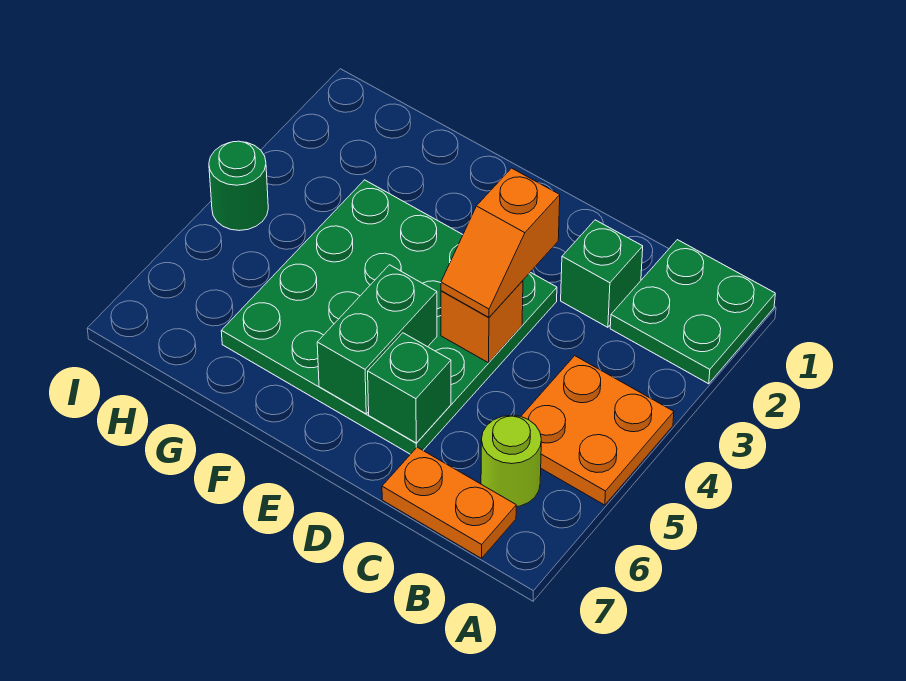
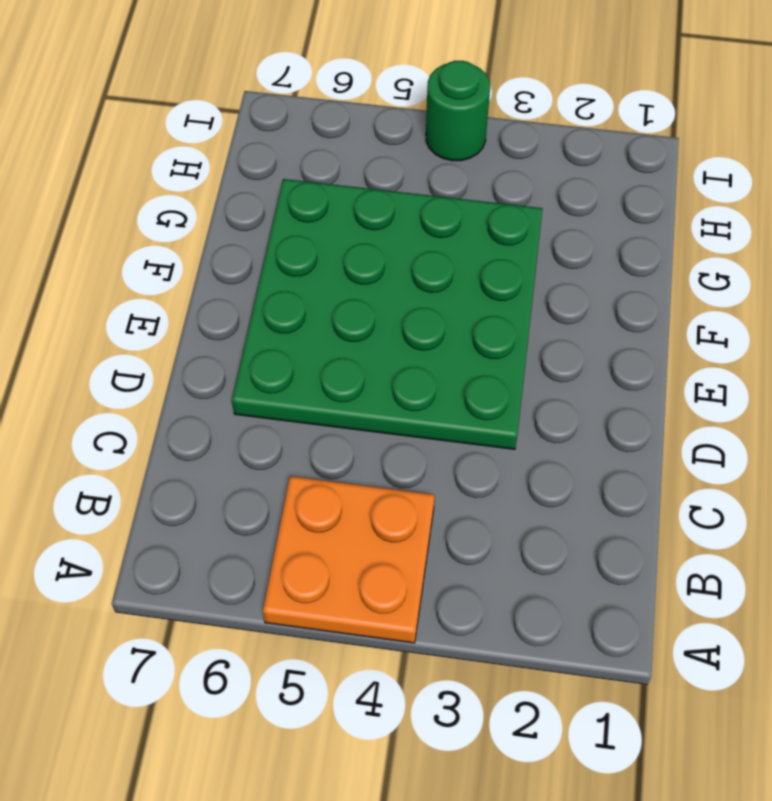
none -> green plate A1:B2 level 1
none -> lime round brick B6 level 1

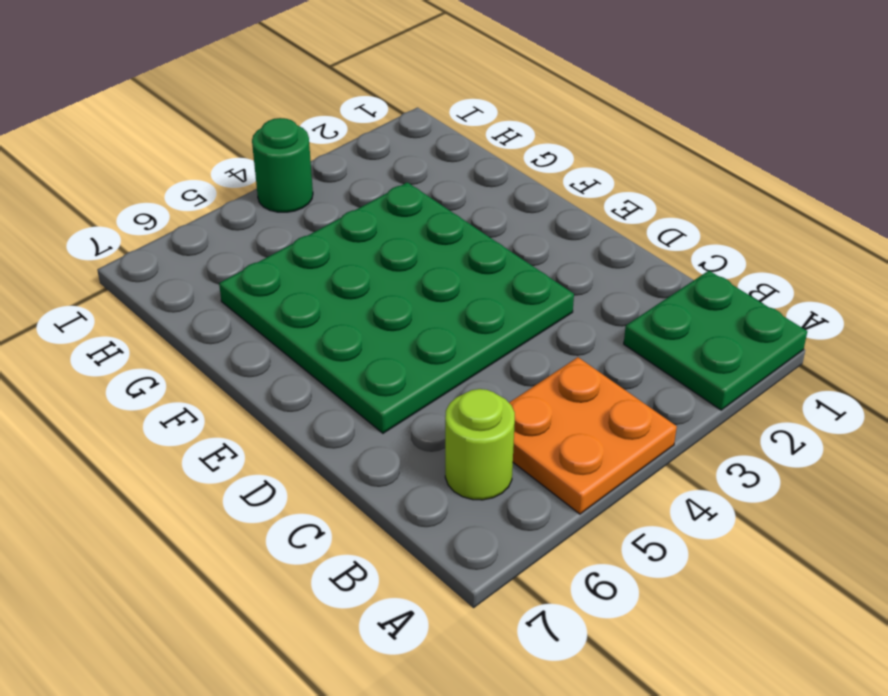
none -> orange plate B7:C7 level 1
none -> green brick C2 level 1

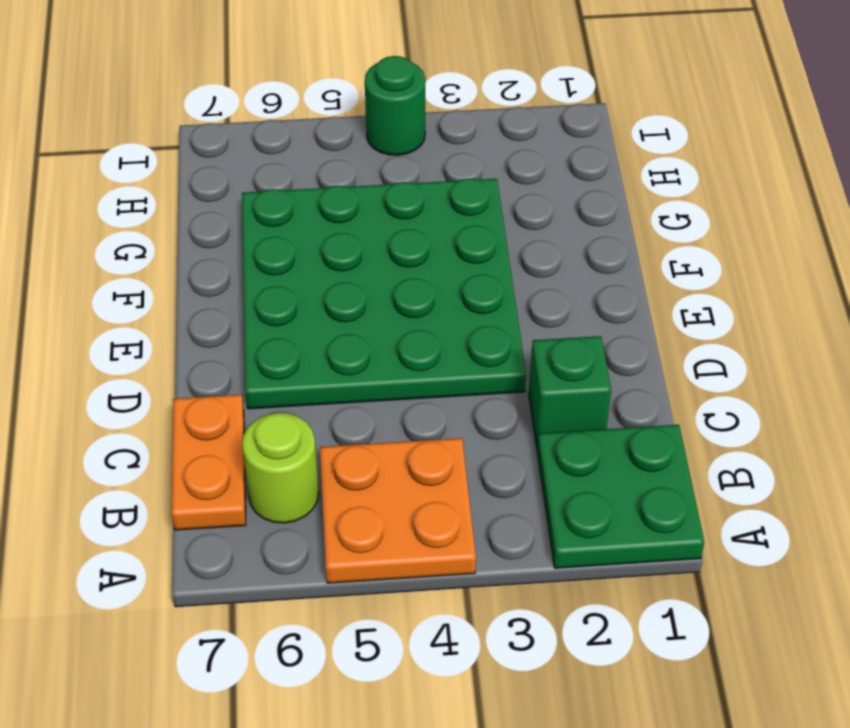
none -> orange brick D4 level 2
none -> green brick D6 level 2

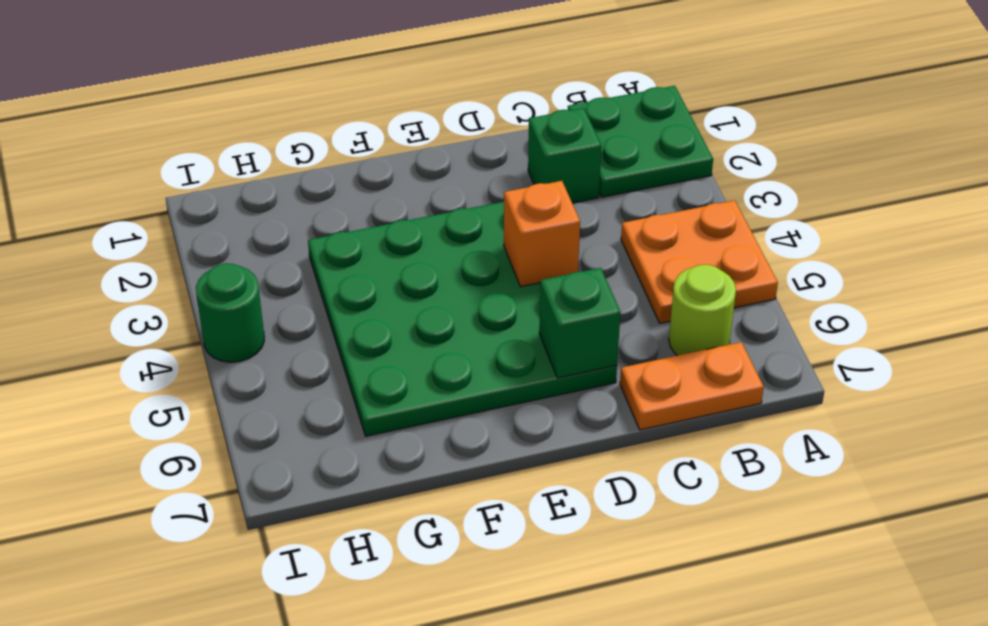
none -> green brick E5:E6 level 2
none -> orange slope D3:D4 level 3 top 3

